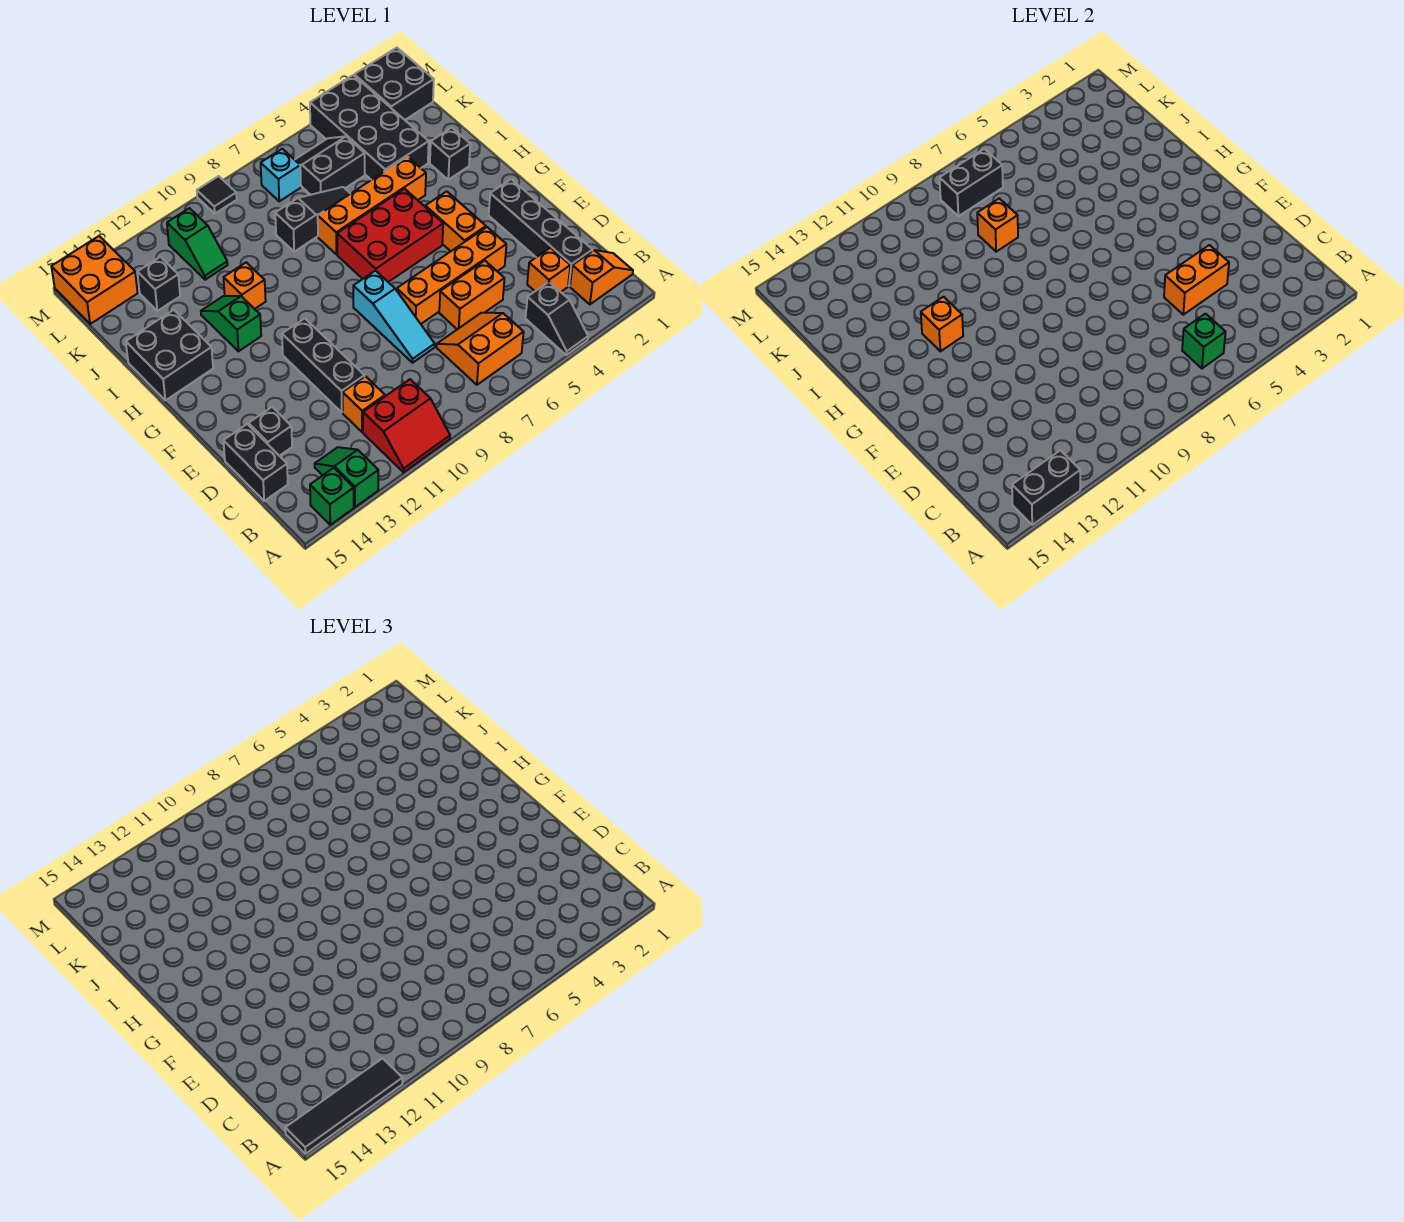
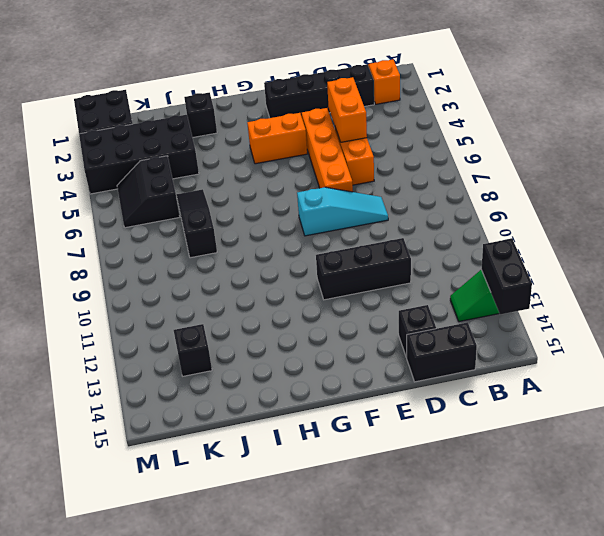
none -> black slope A4:B4 level 1 top B
none -> red slope A10:B11 level 1 top B
none -> green brick A14 level 1
none -> orange slope B6:C7 level 1 top B

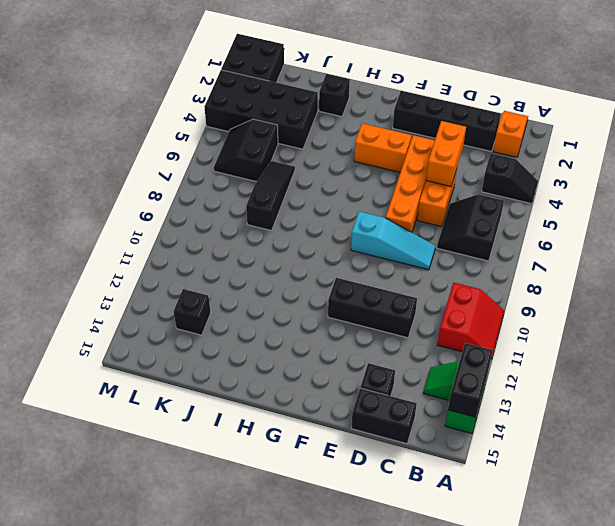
black slope B6:C7 level 1 top B -> orange slope B6:C7 level 1 top B
none -> orange brick C3 level 1
none -> orange brick C11 level 1
none -> red brick G5:H7 level 1
none -> green slope H12:I12 level 1 top H

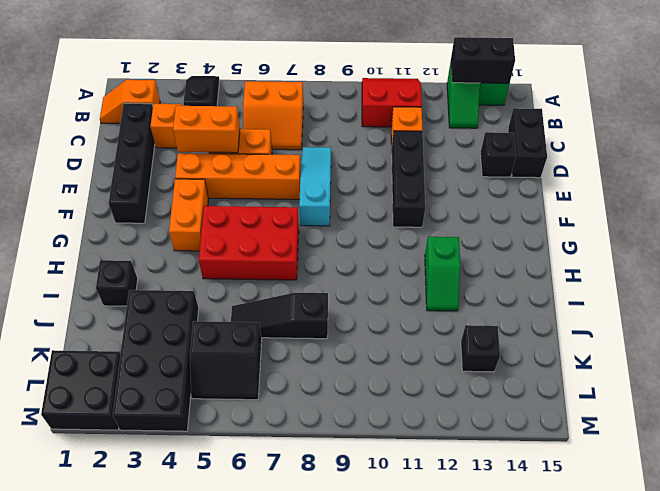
none -> black brick H14:I15 level 1
none -> orange brick I4:I7 level 1
none -> orange brick I11 level 1
none -> green slope K11:L11 level 1 top L

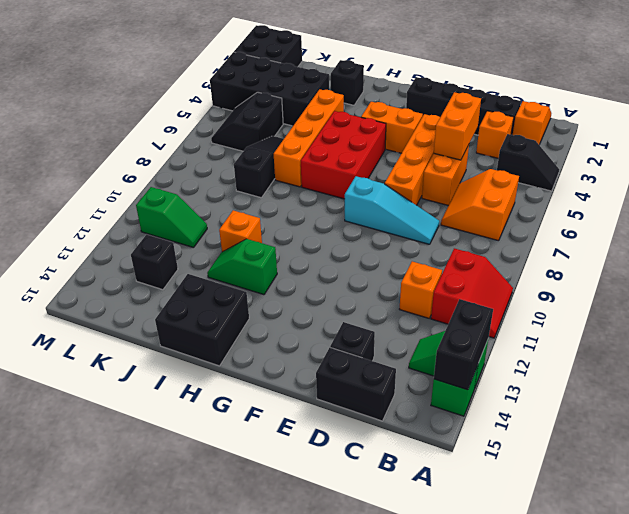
none -> black brick D11:F11 level 1
none -> cyan brick L7 level 1
none -> orange brick L14:M15 level 1
none -> black tile M9 level 1

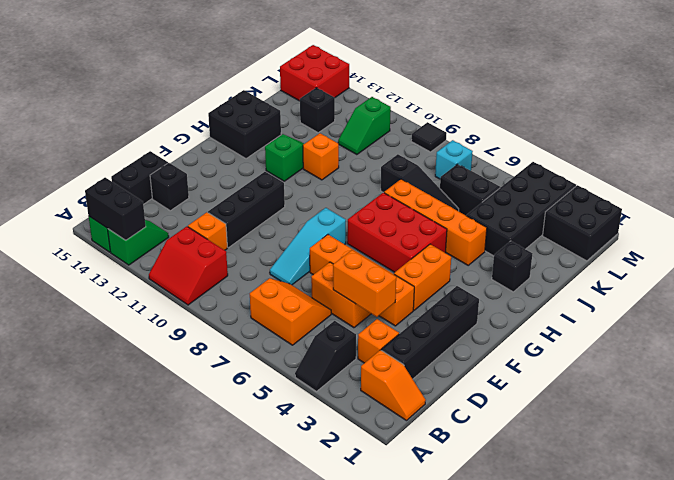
red brick L14:M15 level 1 -> orange brick L14:M15 level 1
none -> green brick B6 level 2
none -> orange brick H12 level 2
none -> orange brick J8 level 2
none -> black brick L7:L8 level 2

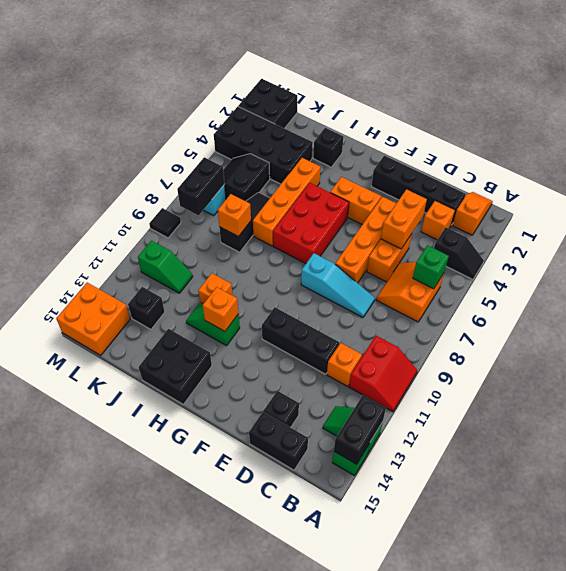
none -> black tile A12:A15 level 3

